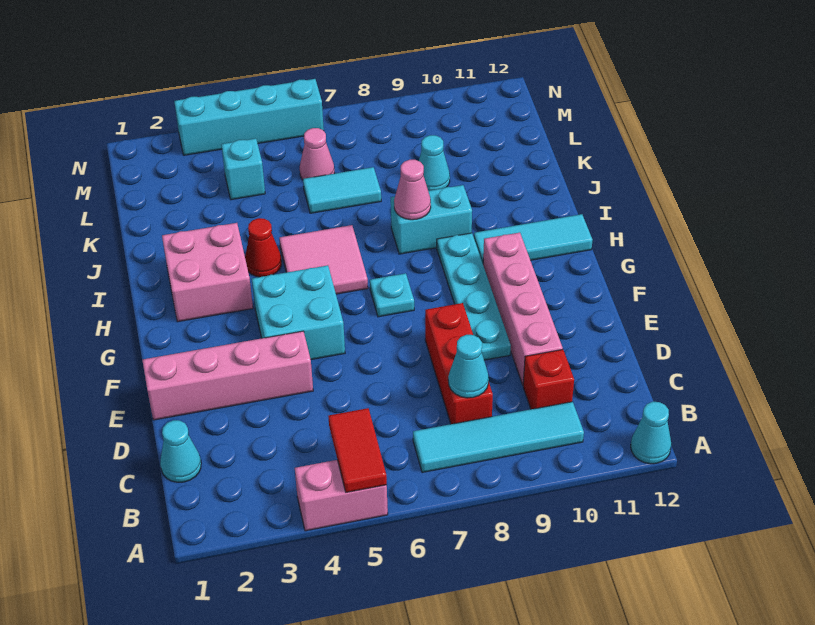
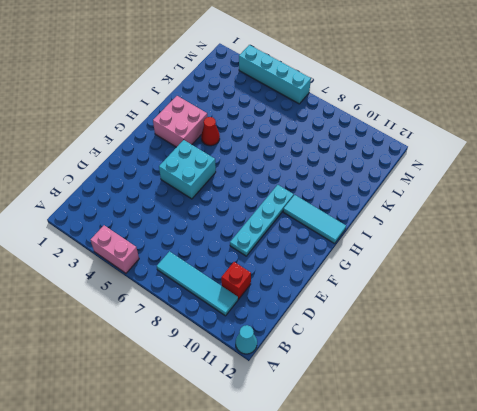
none -> cyan cone C1 level 1
none -> red brick C8:E8 level 1
none -> pink brick D10:G10 level 1

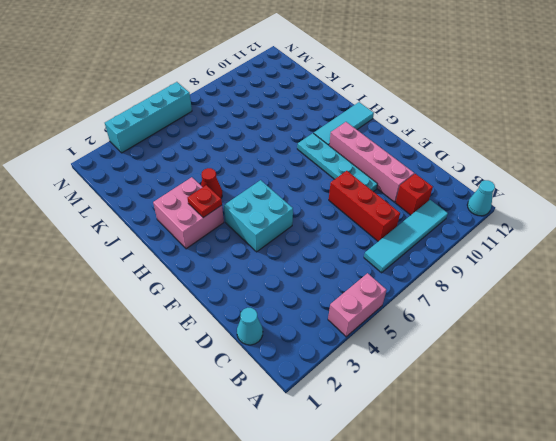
red plate H3 level 2 -> none
none -> pink brick E1:E4 level 1
none -> cyan plate G7 level 1
none -> pink tile H5:I6 level 1

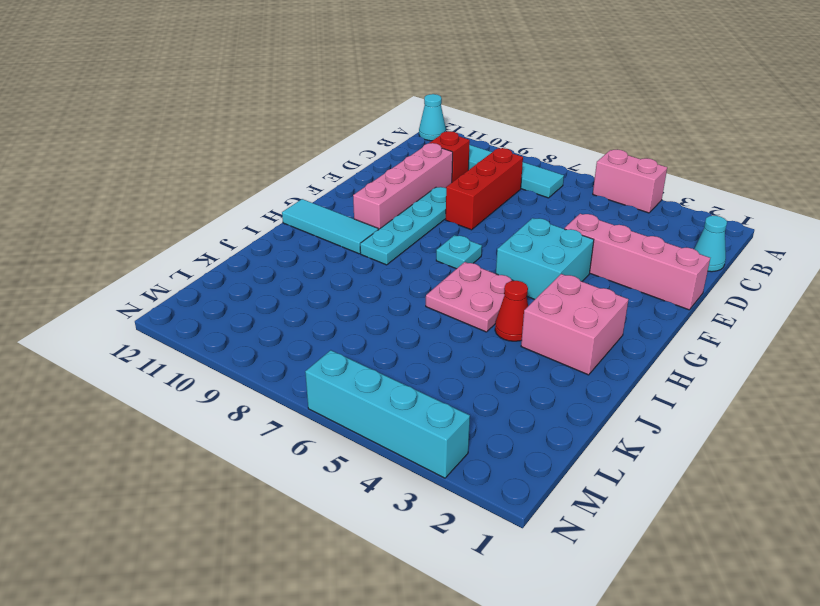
pink plate H5:I6 level 1 -> pink tile H5:I6 level 1
none -> cyan brick I8:I9 level 1
none -> cyan tile K6:K7 level 1
none -> cyan cone K9 level 1

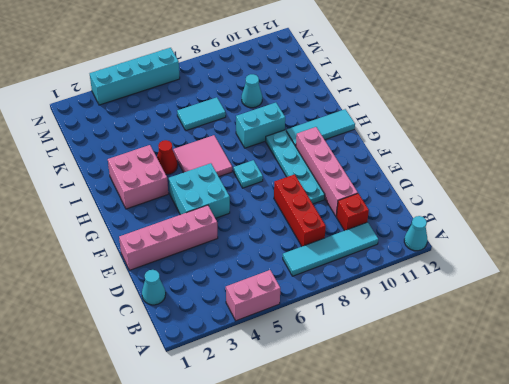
none -> cyan brick L4 level 1
none -> pink cone L6 level 1
none -> red tile A5:B5 level 2

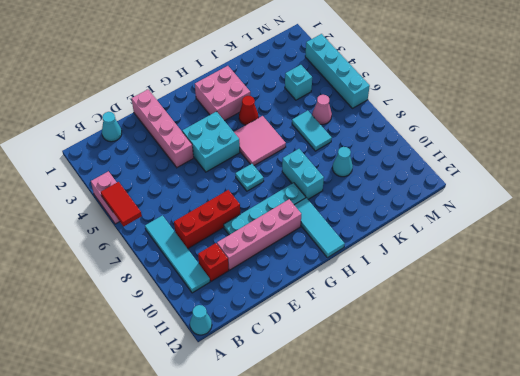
red tile A5:A6 level 2 -> red tile A5:B5 level 2
none -> cyan cone C8 level 2
none -> pink cone I8 level 2

